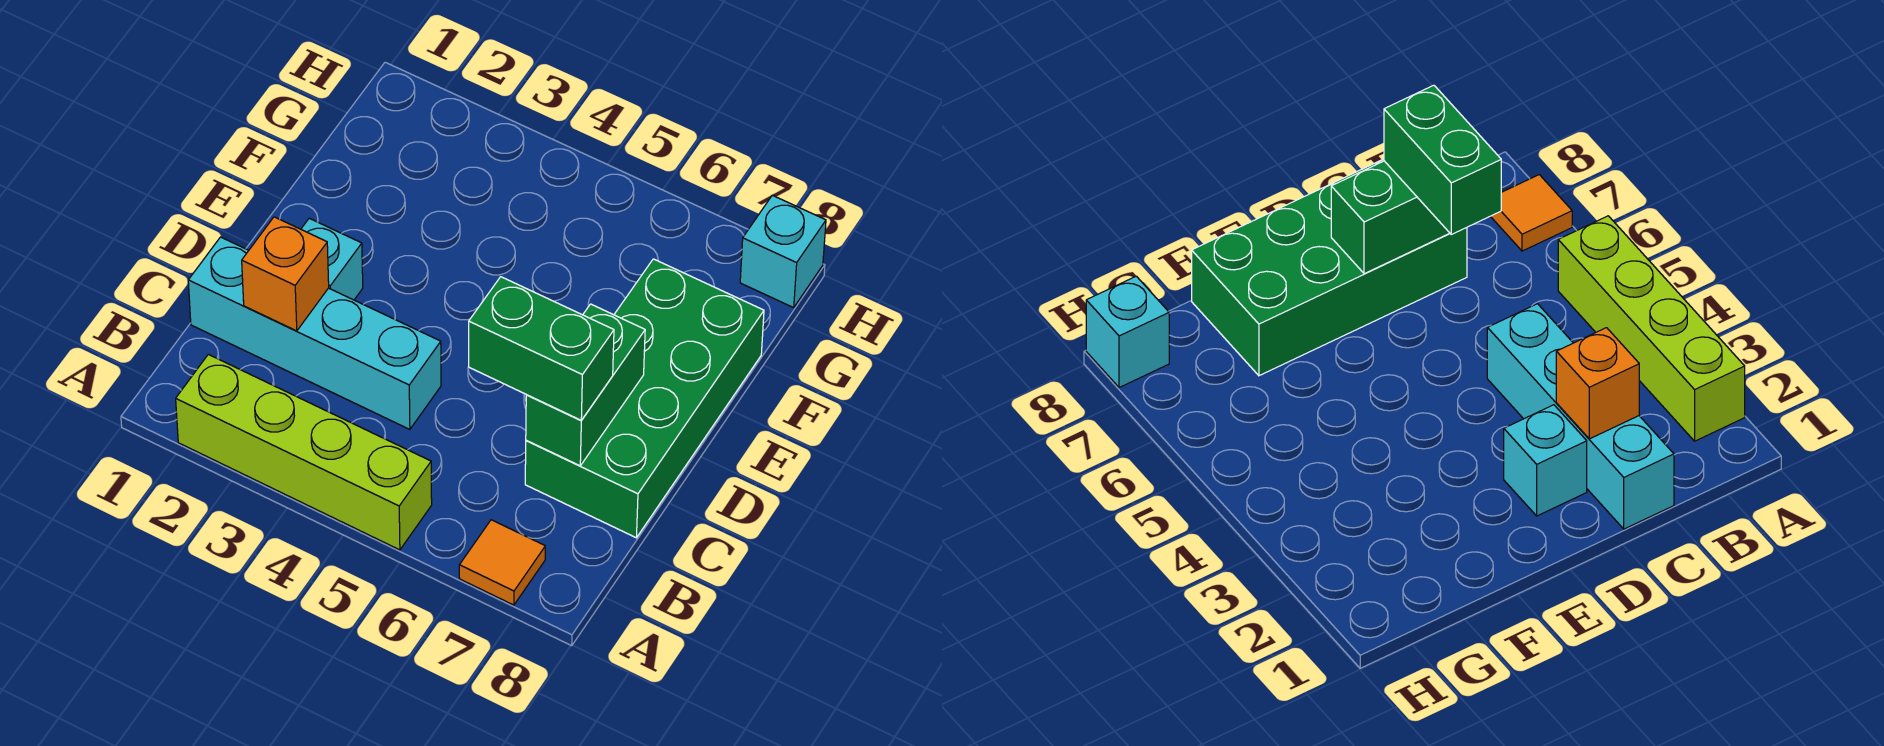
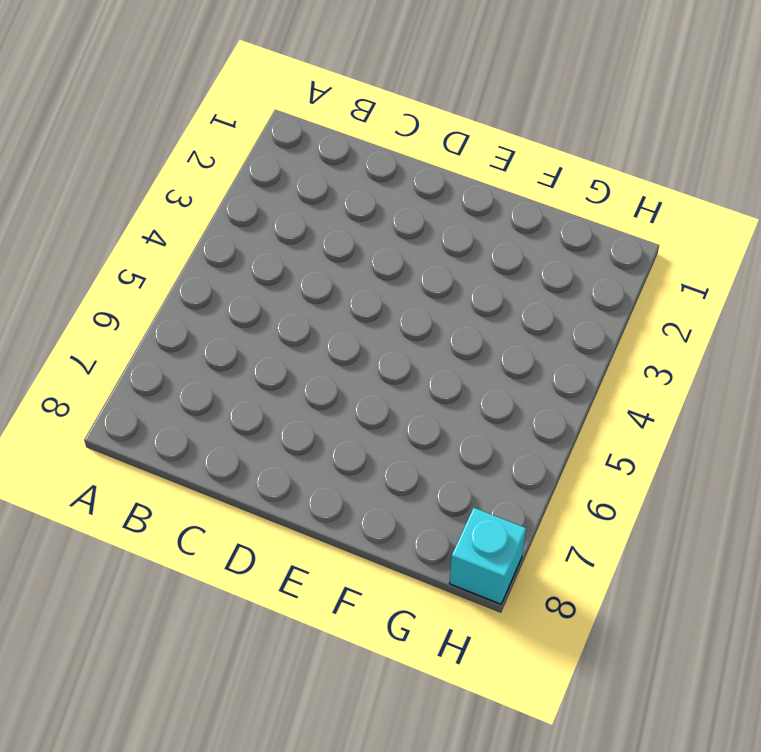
none -> lime brick A2:A5 level 1
none -> orange tile A7 level 1

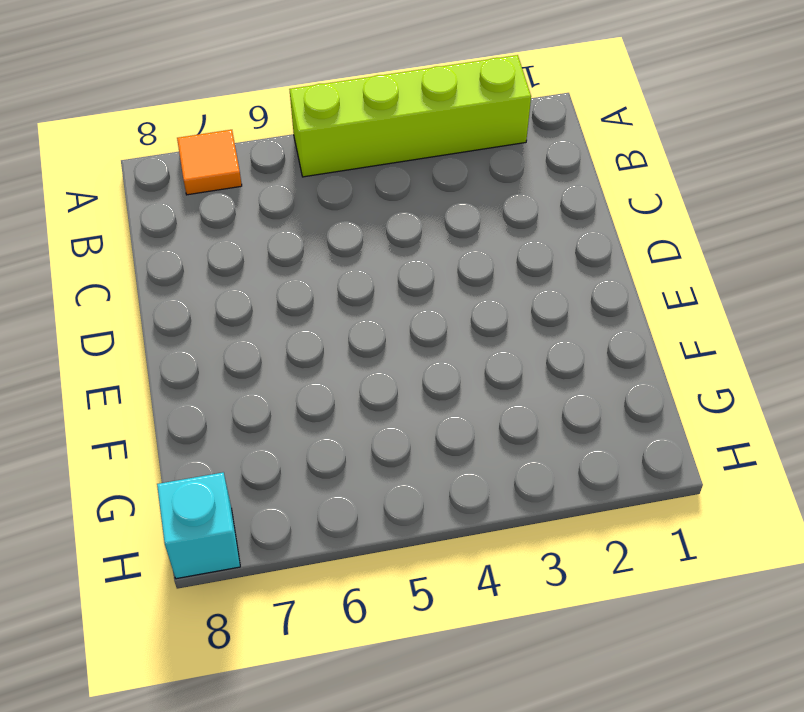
none -> cyan brick C1:C4 level 1
none -> green brick C7:F8 level 1

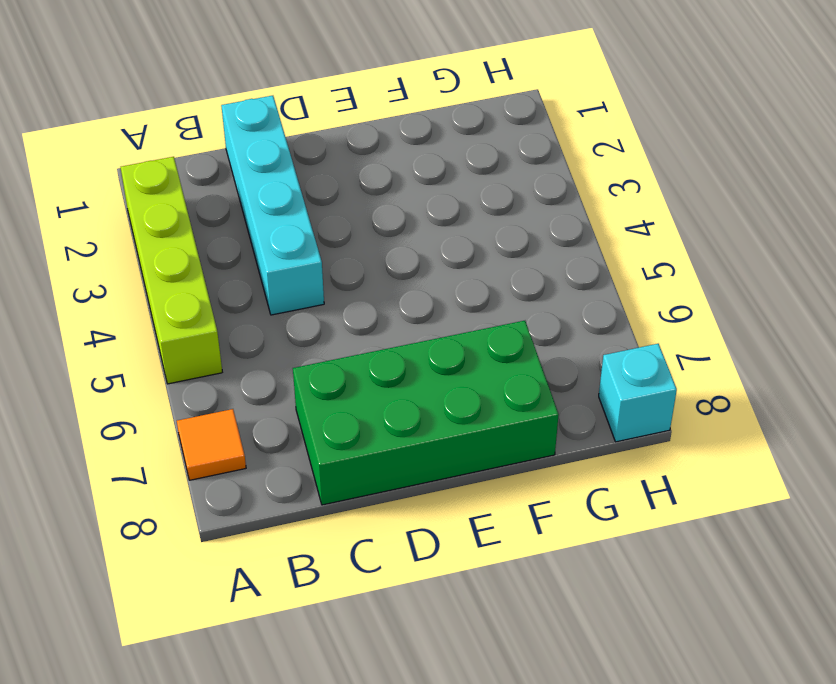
none -> cyan brick D2 level 1
none -> orange brick C2 level 2

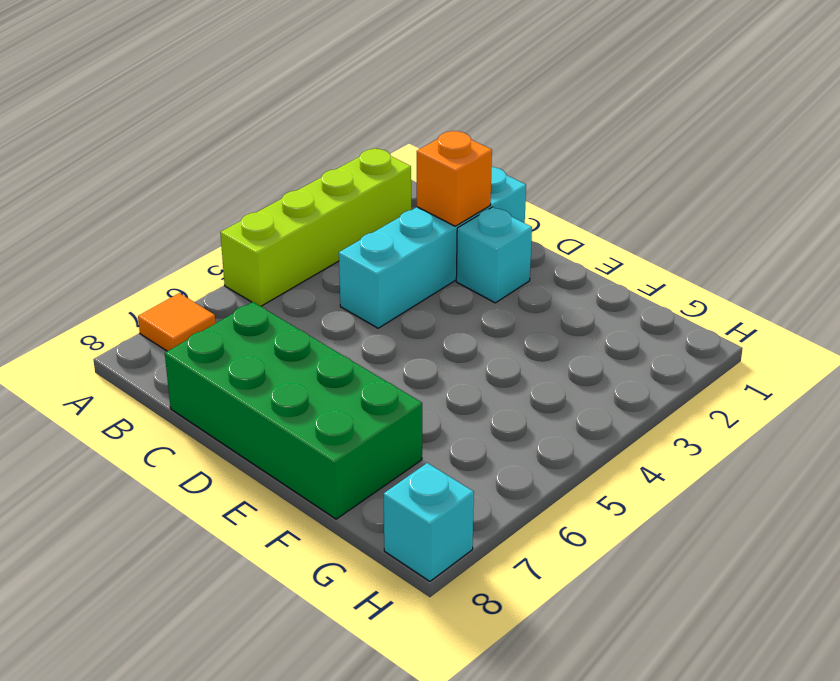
none -> green brick C7:D7 level 2
none -> green brick C6:C7 level 3

